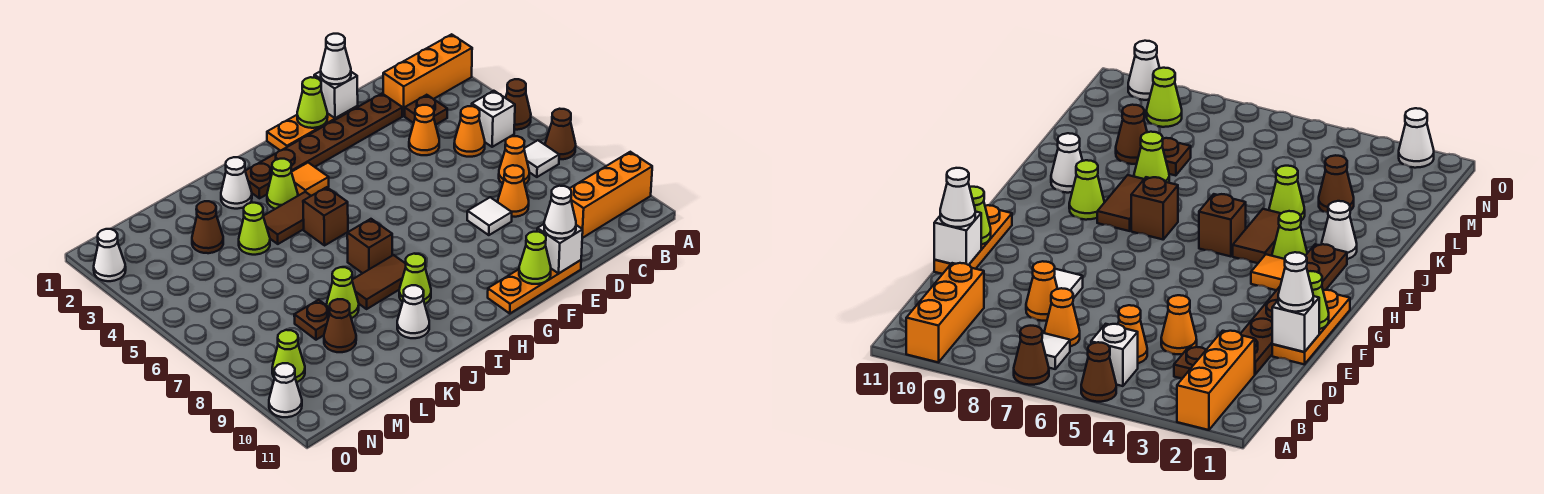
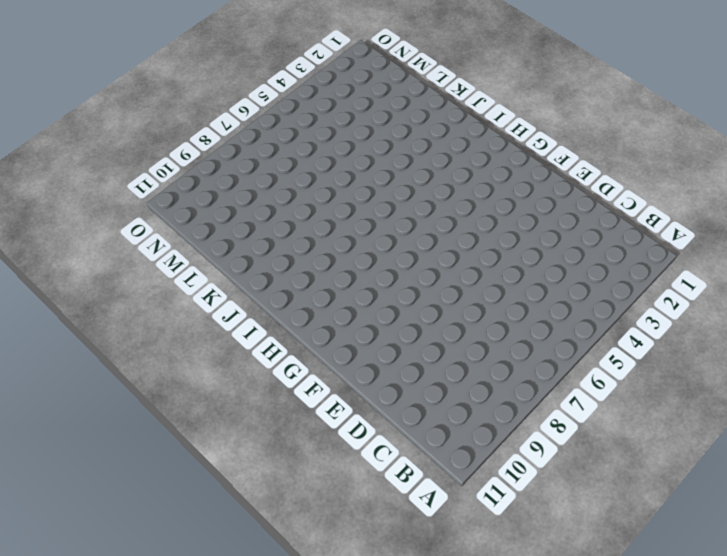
none -> orange brick A2:C2 level 1
none -> brown cone A5 level 1
none -> brown cone A7 level 1
none -> orange brick A10:C10 level 1

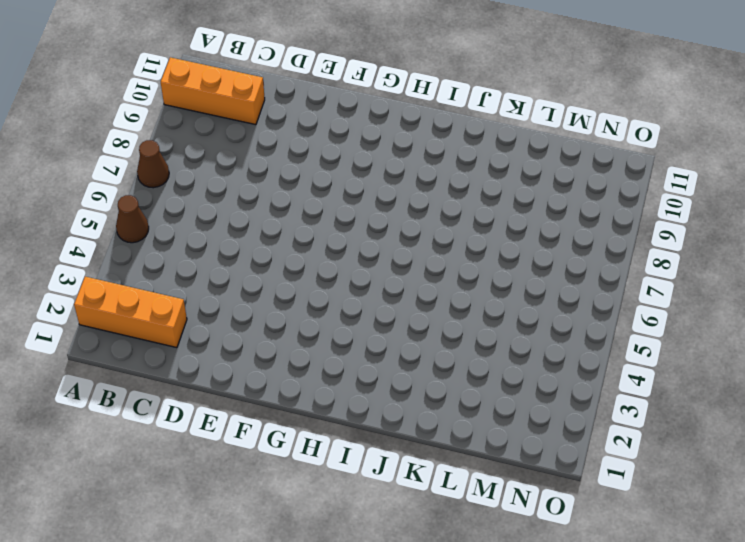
none -> white brick B5 level 1
none -> white tile B7 level 1
none -> brown plate C3 level 1
none -> orange cone C5 level 1

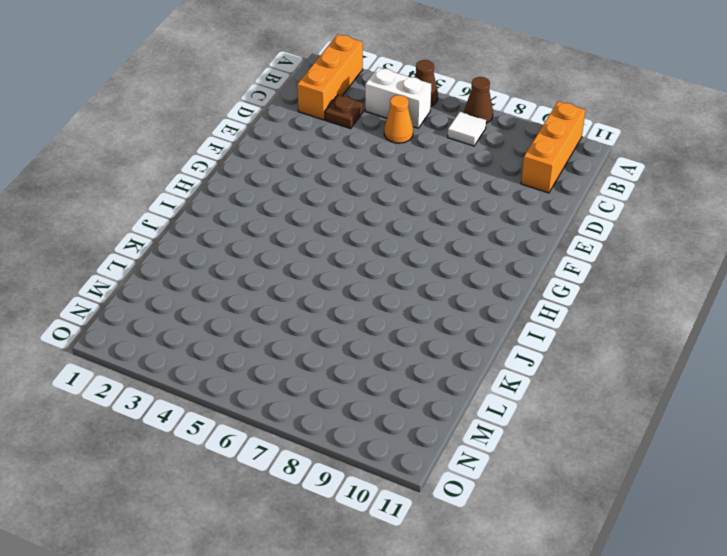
white brick B4:B5 level 1 -> white brick B5 level 1
none -> orange cone C7 level 1
none -> brown plate D2:I2 level 1
none -> orange cone D4 level 1
none -> orange cone D8 level 1

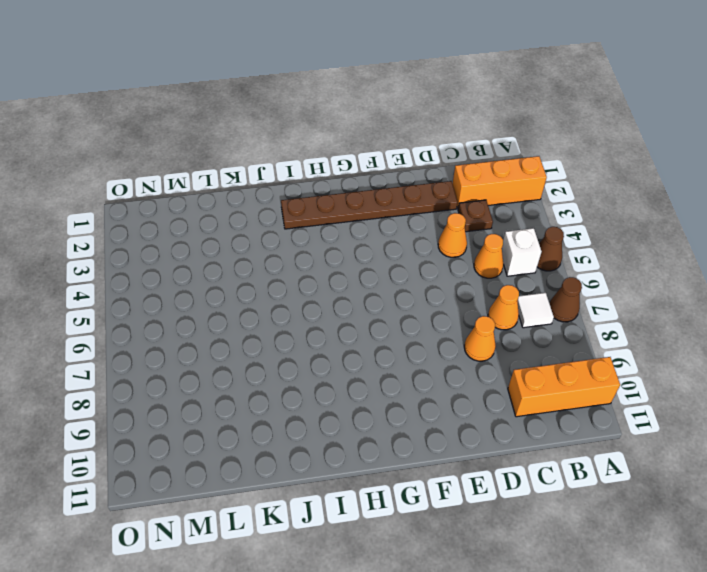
none -> orange plate E1:G1 level 1
none -> white tile E8 level 1
none -> orange plate E11:G11 level 1
none -> orange tile H3 level 1

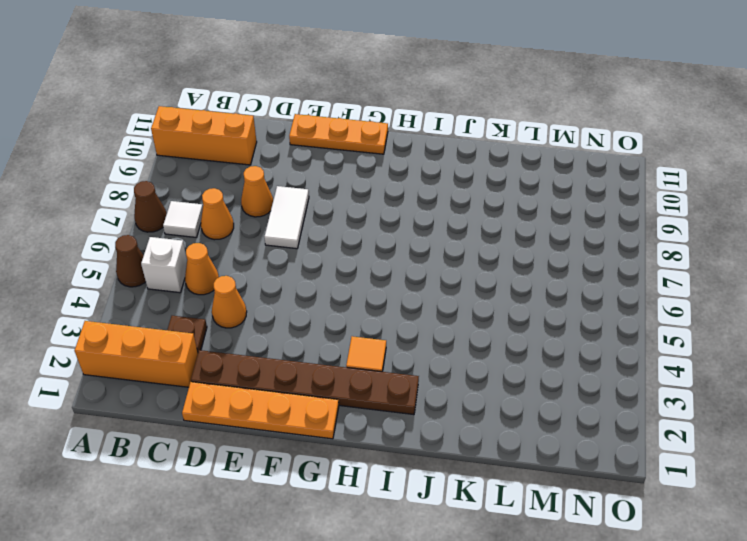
orange plate D1:G1 level 1 -> orange plate E1:G1 level 1
white tile E7:E8 level 1 -> white tile E8 level 1
none -> lime cone I3 level 1
none -> brown tile I4:J4 level 1
none -> brown brick I5 level 1
none -> brown brick I7 level 1

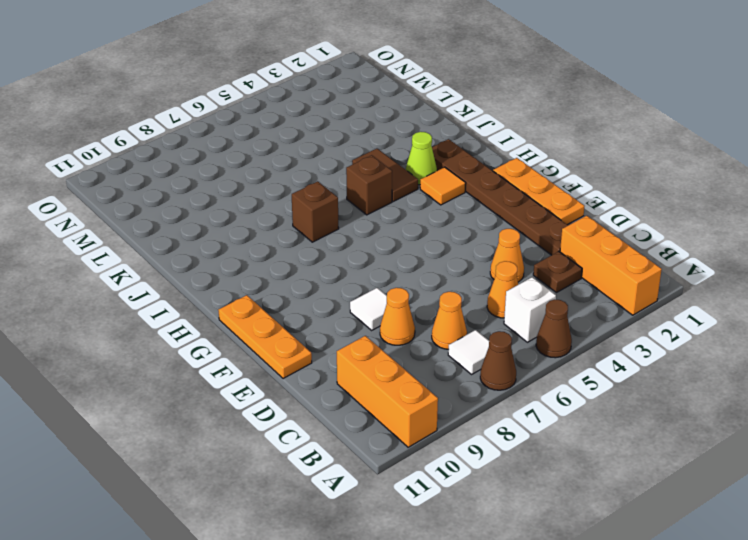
none -> brown tile I8:J8 level 1
none -> lime cone I9 level 1
none -> white cone J2 level 1
none -> white cone J10 level 1

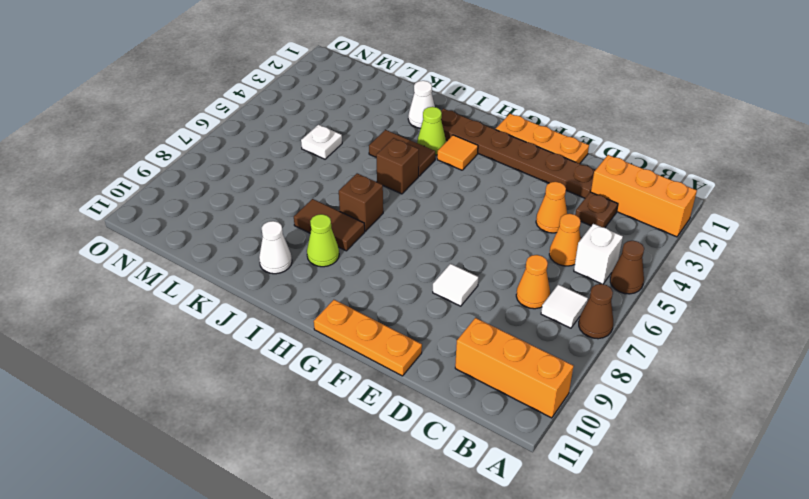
white plate L5 level 1 -> none
none -> orange cone D8 level 1
none -> lime cone K4 level 1
none -> lime cone K8 level 1
none -> brown cone L3 level 1

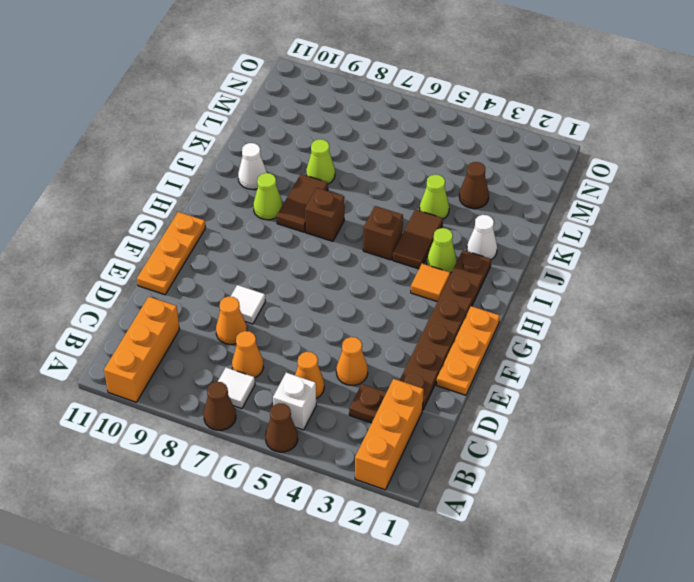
none -> brown plate L8 level 1
none -> brown cone L9 level 1
none -> lime cone N9 level 1
none -> white cone O2 level 1

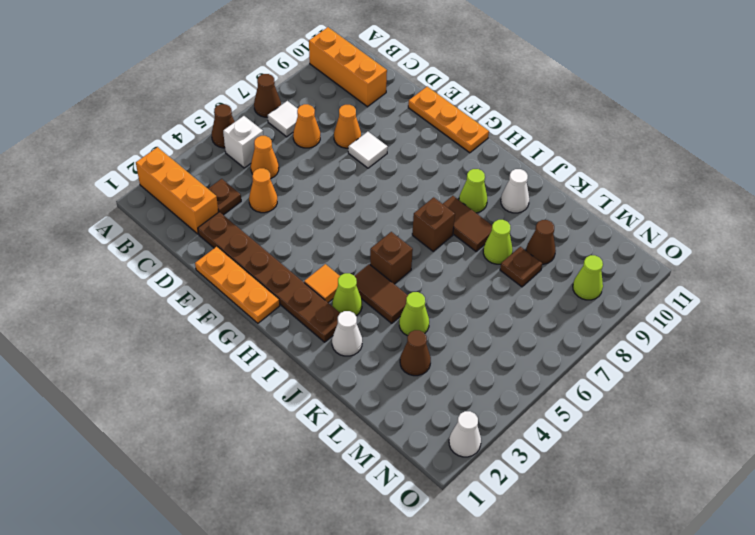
none -> white cone O10 level 1
none -> white brick E1 level 2
none -> white brick E11 level 2
none -> lime cone F1 level 2

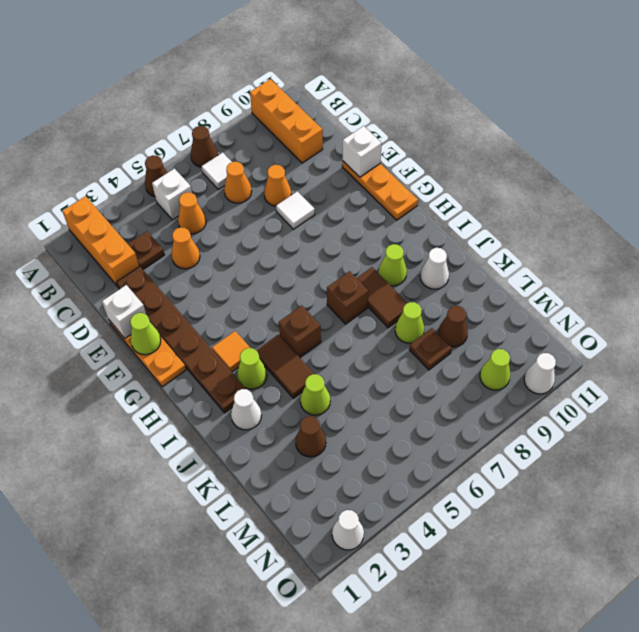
none -> lime cone F11 level 2
none -> white cone E1 level 3
none -> white cone E11 level 3

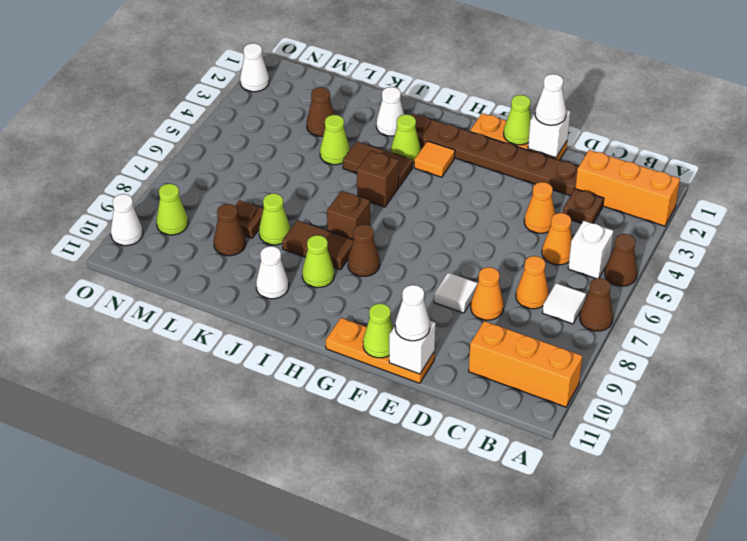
brown cone H8 level 1 -> none

